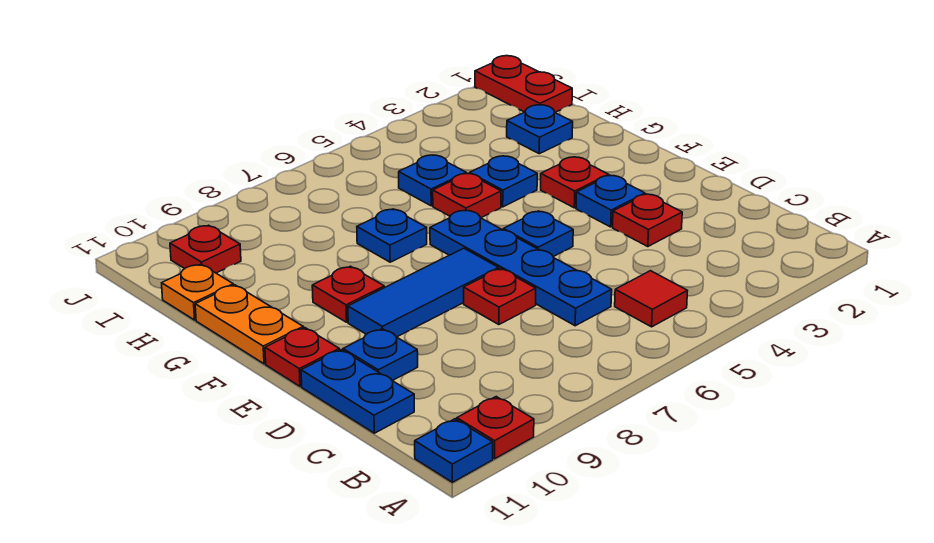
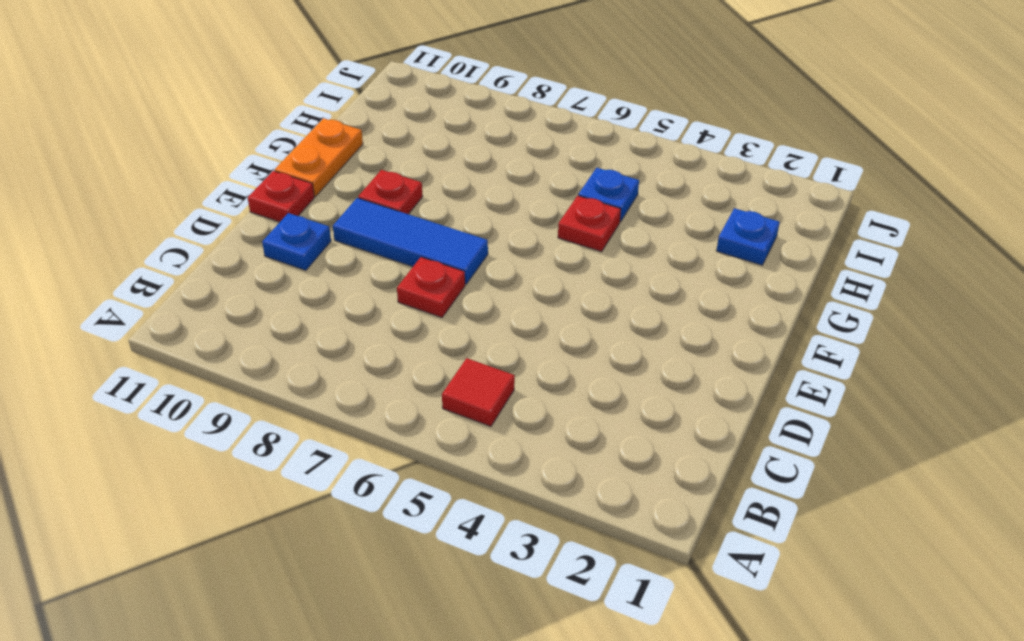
none -> red plate A10 level 1
none -> blue plate A11 level 1
none -> blue plate C6:F6 level 1

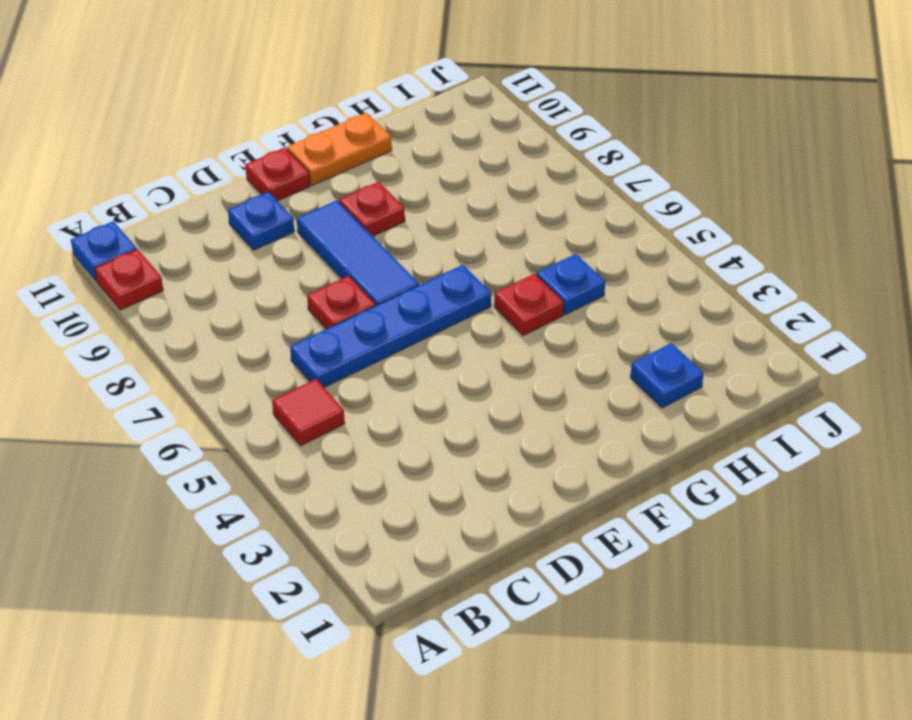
none -> blue plate C11:D11 level 1
none -> red plate D3 level 1
none -> blue plate E3 level 1

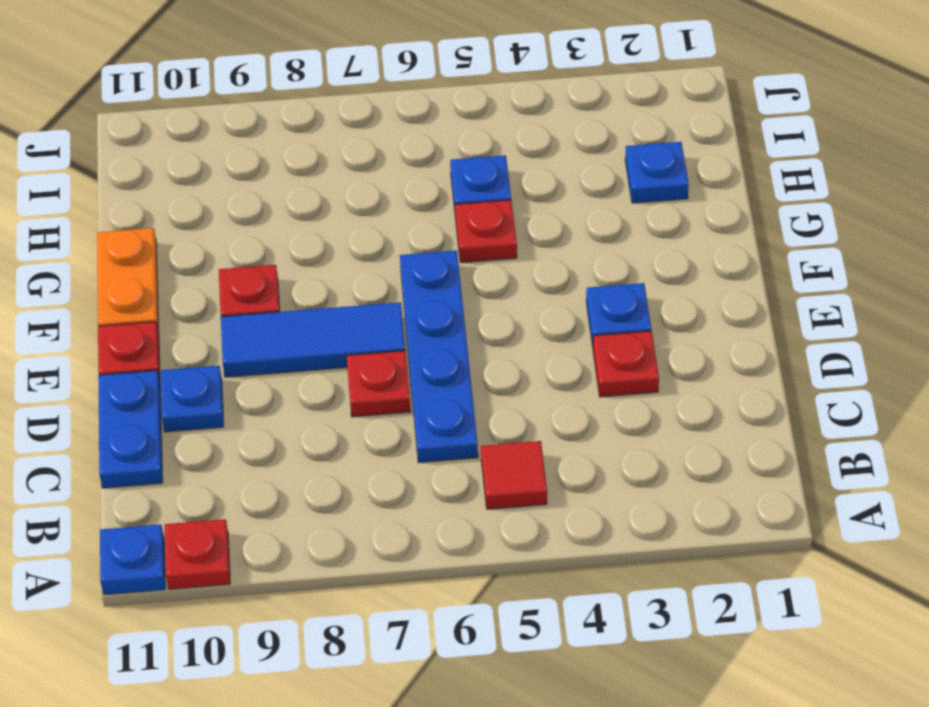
none -> blue plate E5 level 1
none -> red plate F3 level 1
none -> blue plate G4 level 1

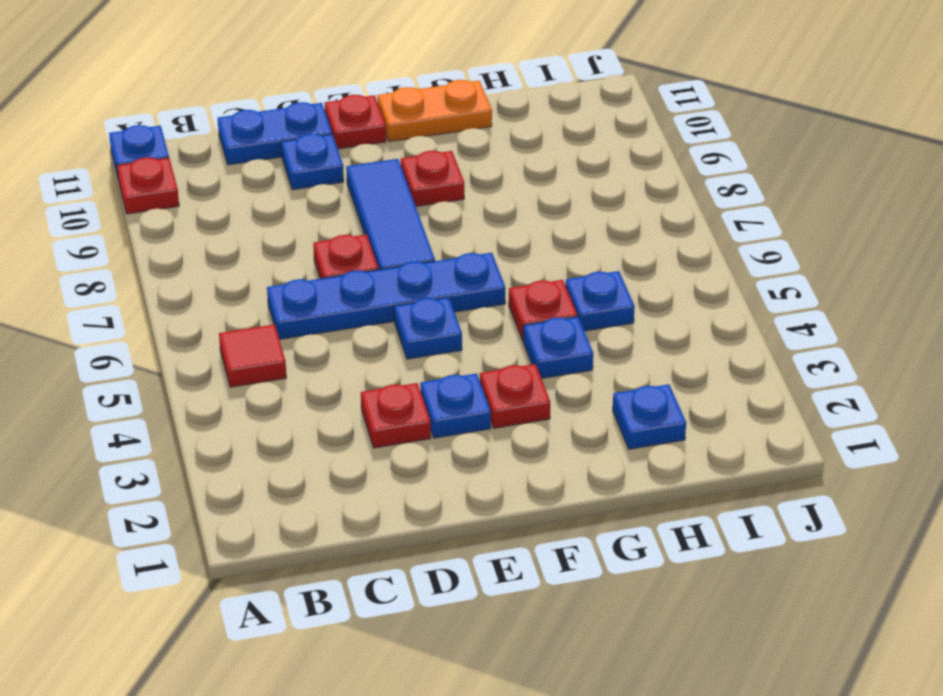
none -> blue plate G7 level 1
none -> orange plate H11 level 1
none -> red plate I1:J1 level 1

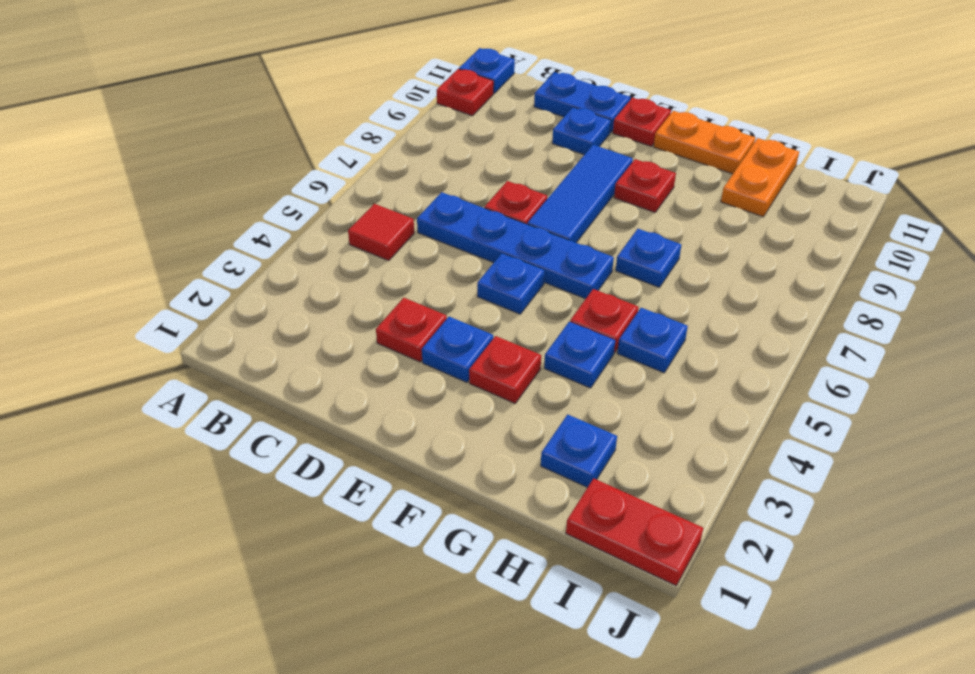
orange plate H10:H11 level 1 -> orange plate H11 level 1
none -> red plate I10 level 1

